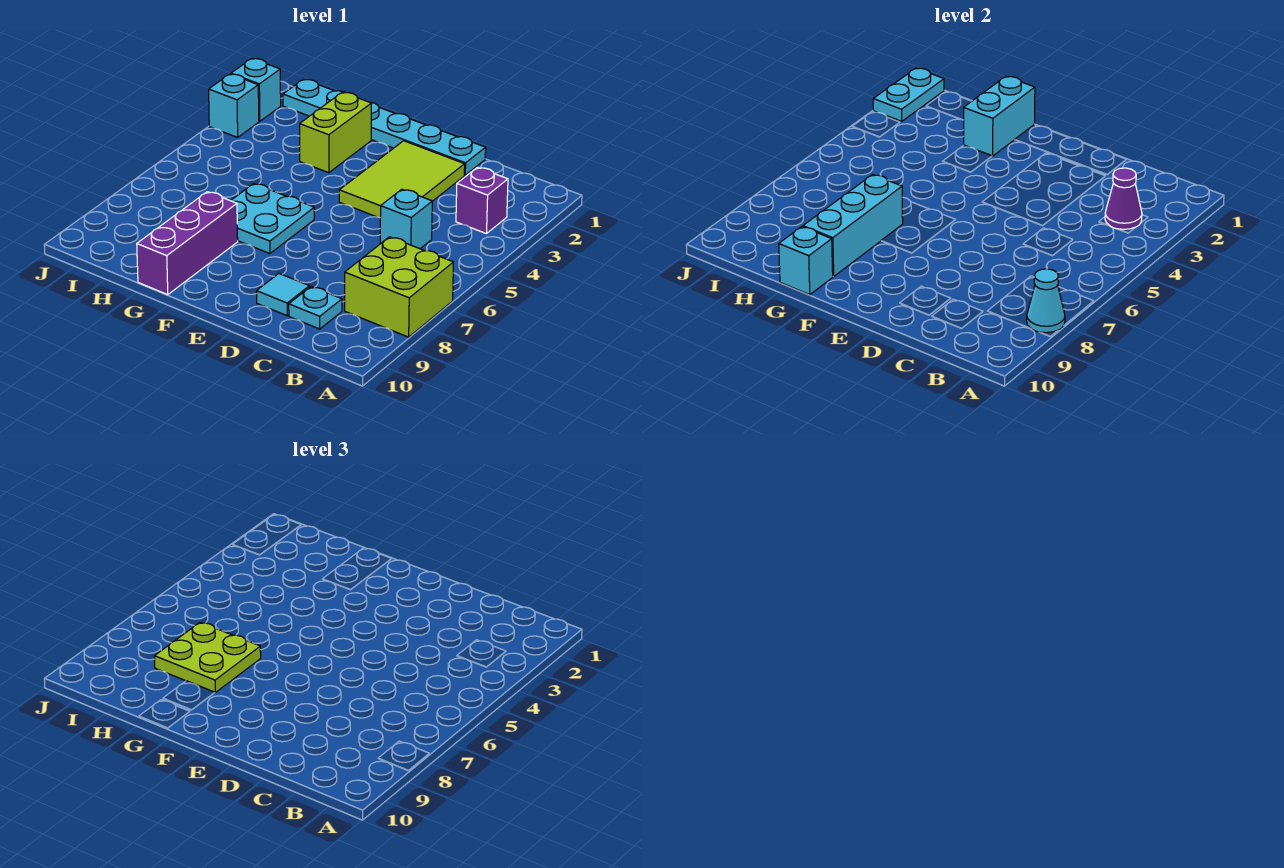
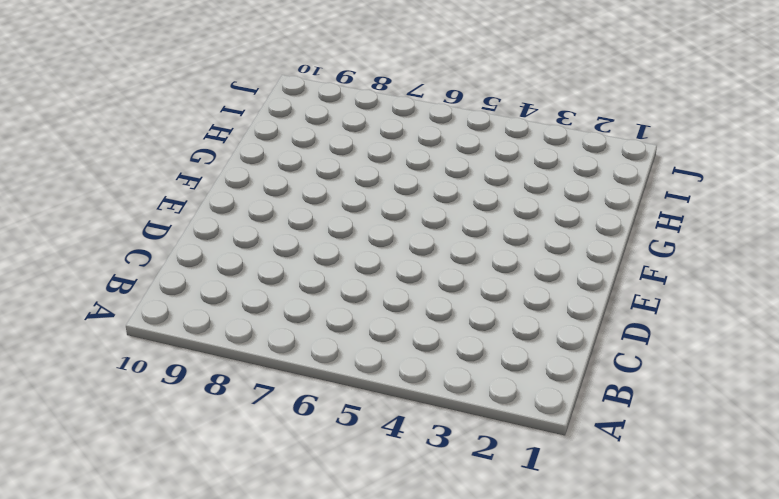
none -> lime brick A7:B8 level 1
none -> purple brick B3 level 1
none -> cyan brick C5 level 1

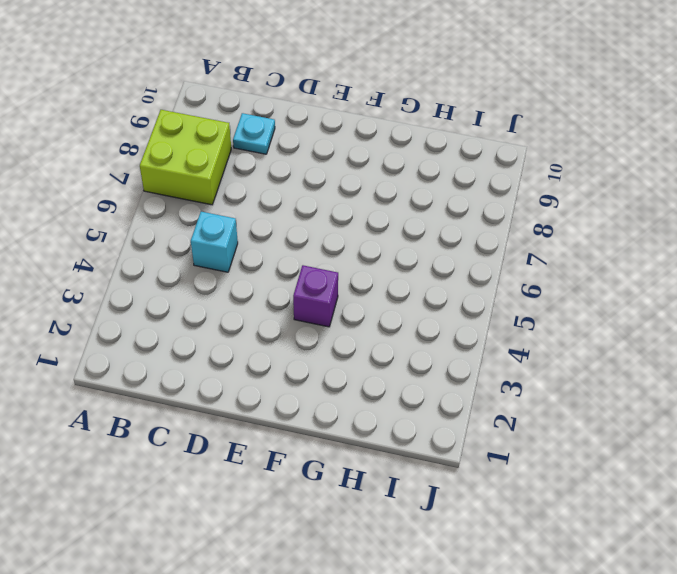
purple brick F4 level 1 -> purple brick B3 level 1
none -> cyan plate D1:I1 level 1
none -> lime tile D2:E4 level 1
none -> cyan tile D9 level 1

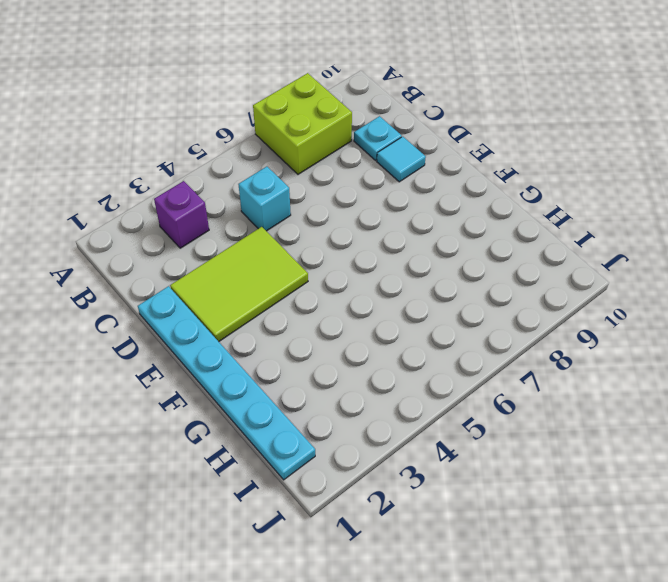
none -> cyan plate F6:G7 level 1
none -> lime brick G2:G3 level 1
none -> purple brick G8:G10 level 1

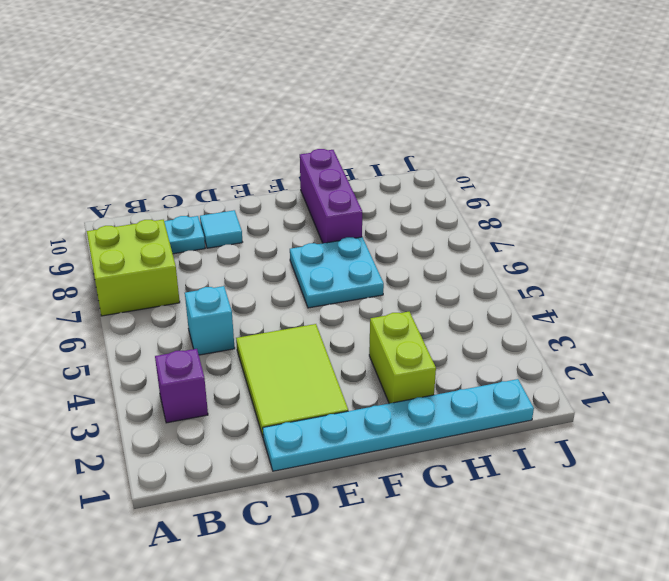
none -> cyan brick J2 level 1
none -> cyan brick J3 level 1
none -> cyan cone A8 level 2

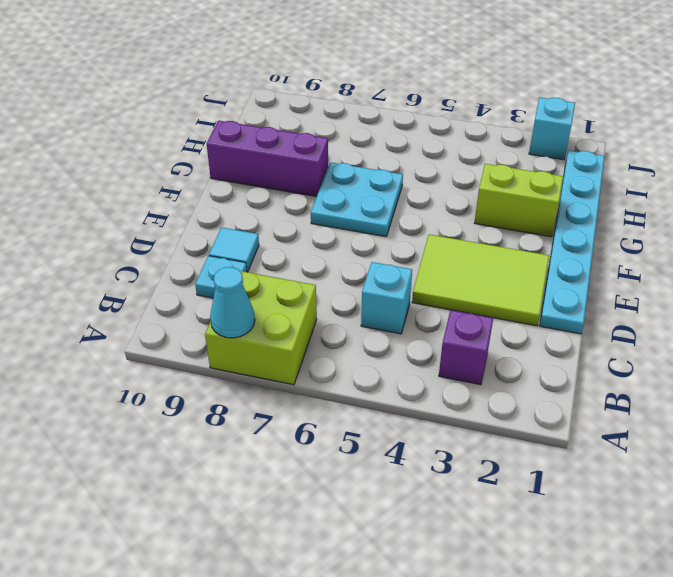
none -> cyan brick J3 level 1
none -> purple cone B3 level 2
none -> cyan brick G1:G2 level 2

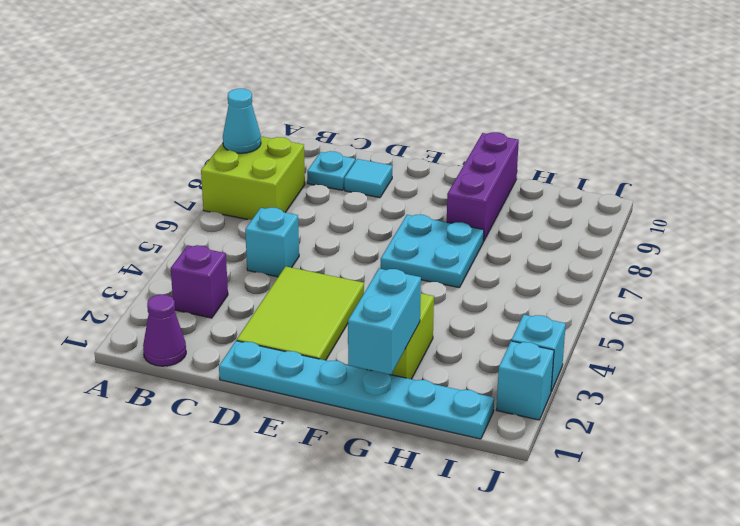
purple cone B1 level 1 -> purple cone B3 level 2
none -> cyan brick G7:G9 level 2
none -> cyan brick G10 level 2
none -> cyan plate J1:J2 level 2

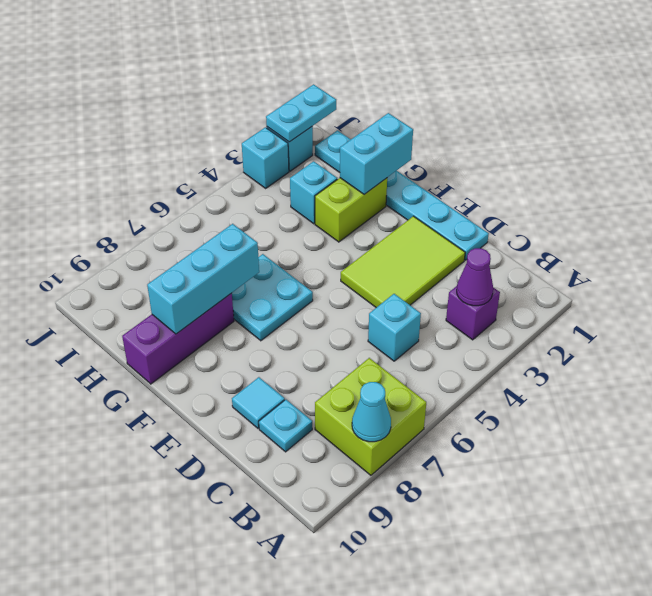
cyan brick H3 level 1 -> cyan brick G10 level 2
none -> lime plate G7:H8 level 3

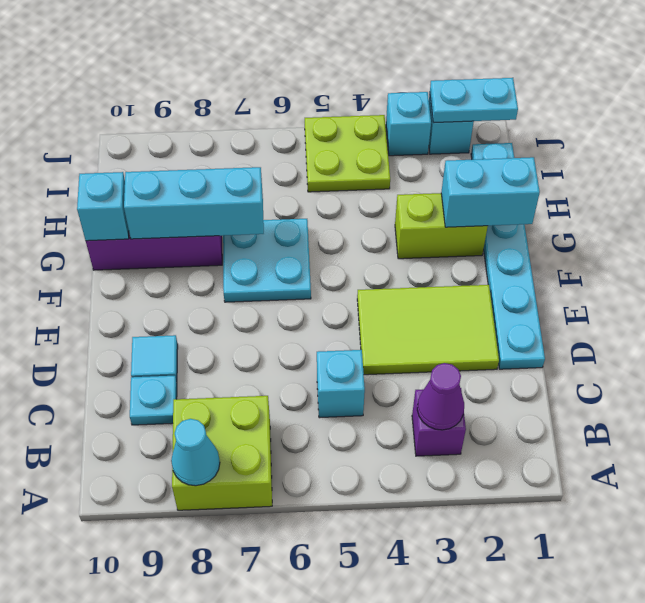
lime plate I4:J5 level 1 -> lime plate G7:H8 level 3

